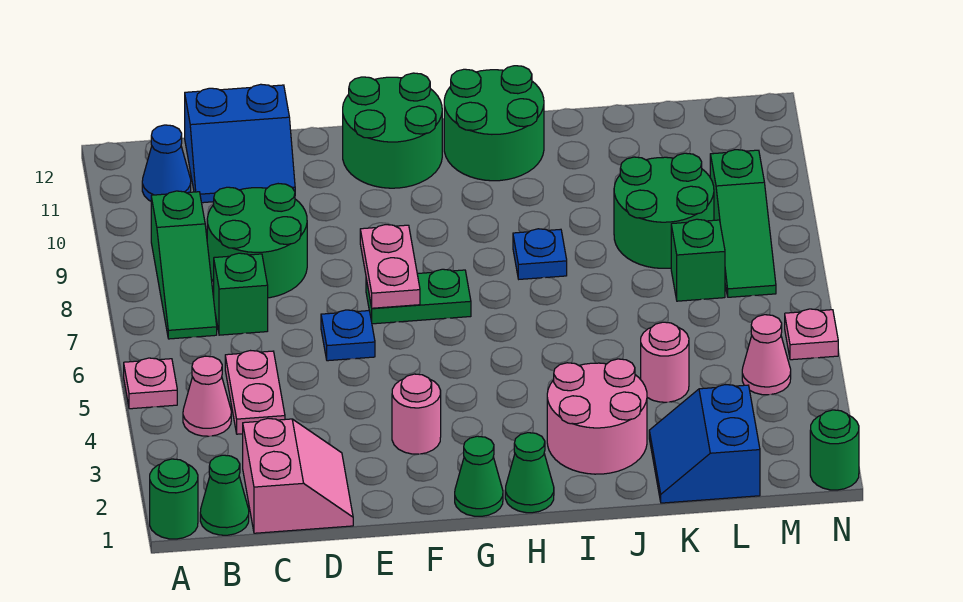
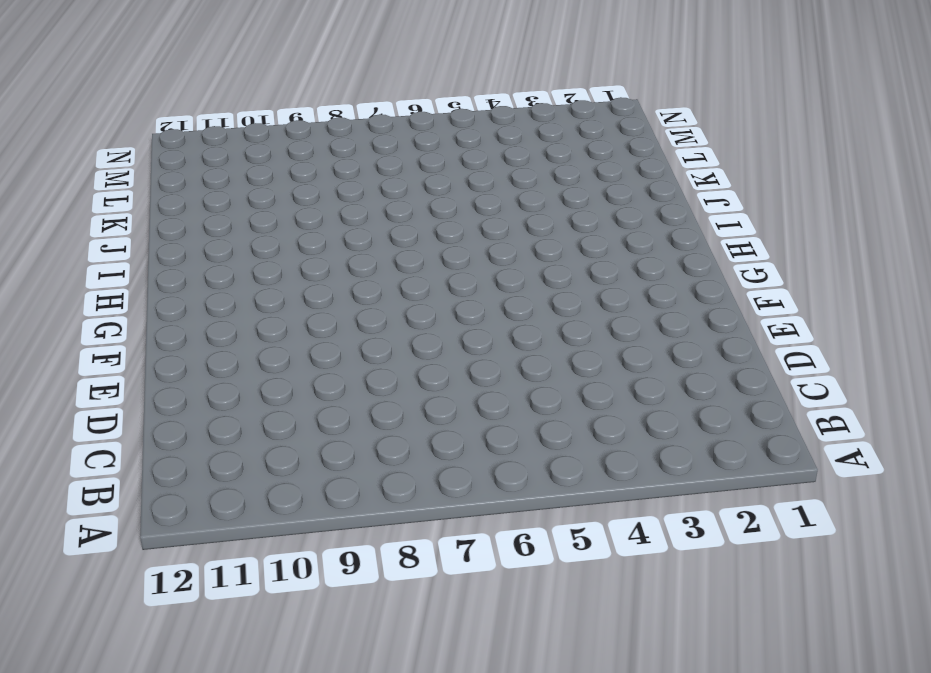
none -> green round brick A1 level 1
none -> pink plate A5 level 1
none -> green cone B1 level 1

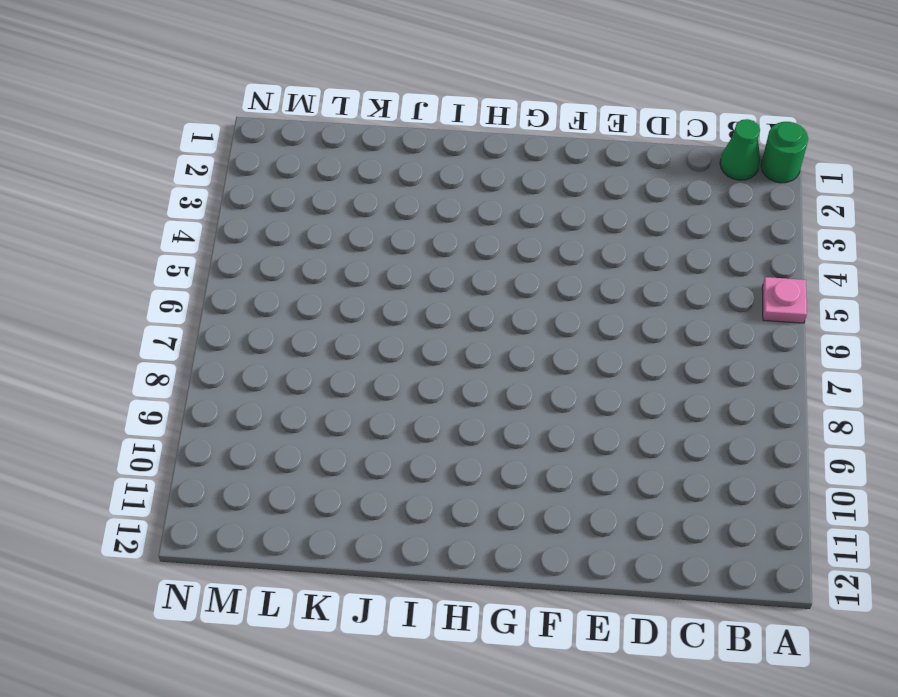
none -> pink cone B4 level 1
none -> green slope B7:B9 level 1 top 9
none -> blue cone B11 level 1

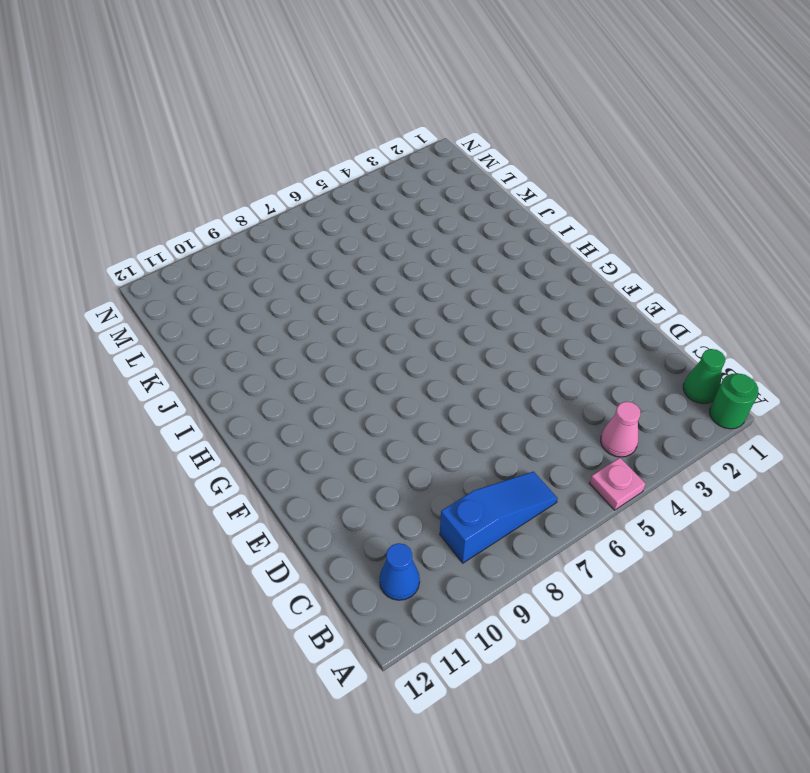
blue slope B7:B9 level 1 top 9 -> green slope B7:B9 level 1 top 9
none -> pink slope C1:D2 level 1 top C
none -> pink plate C4:C5 level 1
none -> green brick C7 level 1

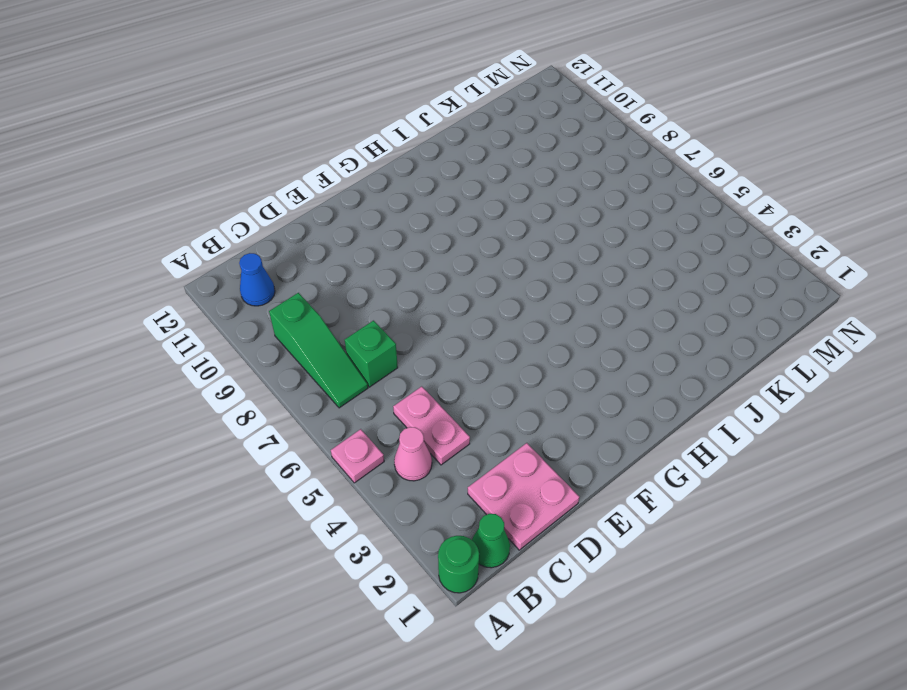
pink plate C1:D2 level 1 -> pink slope C1:D2 level 1 top C
none -> green round brick C8:D9 level 1
none -> blue slope C11:D12 level 1 top 12
none -> blue plate E6 level 1

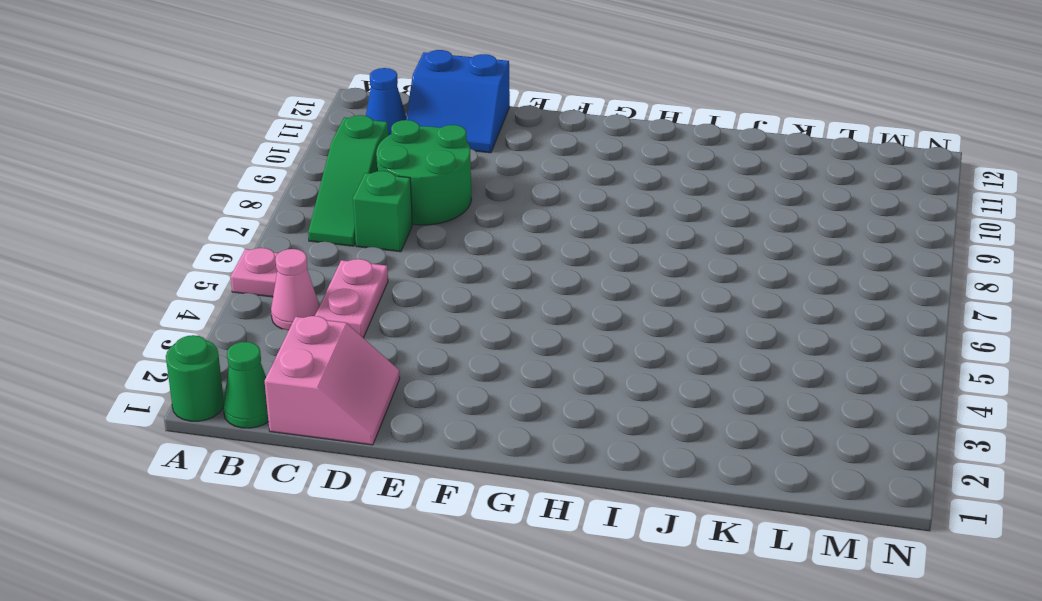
none -> blue plate E6 level 1
none -> pink round brick F3 level 1
none -> green plate F7:G7 level 1

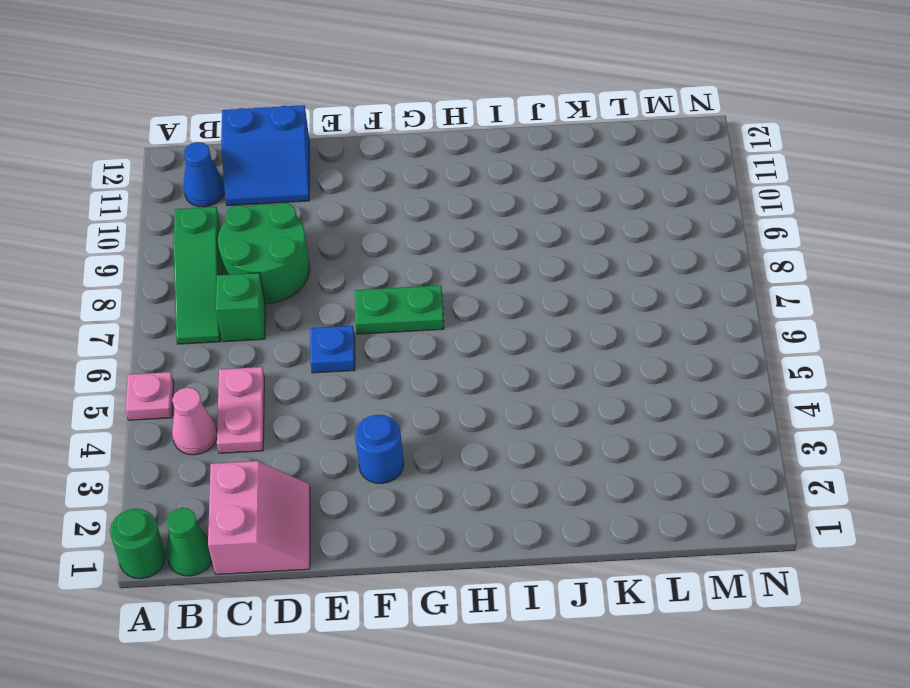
blue round brick F3 level 1 -> pink round brick F3 level 1
none -> green round brick F11:G12 level 1
none -> green cone G1 level 1
none -> green cone H1 level 1

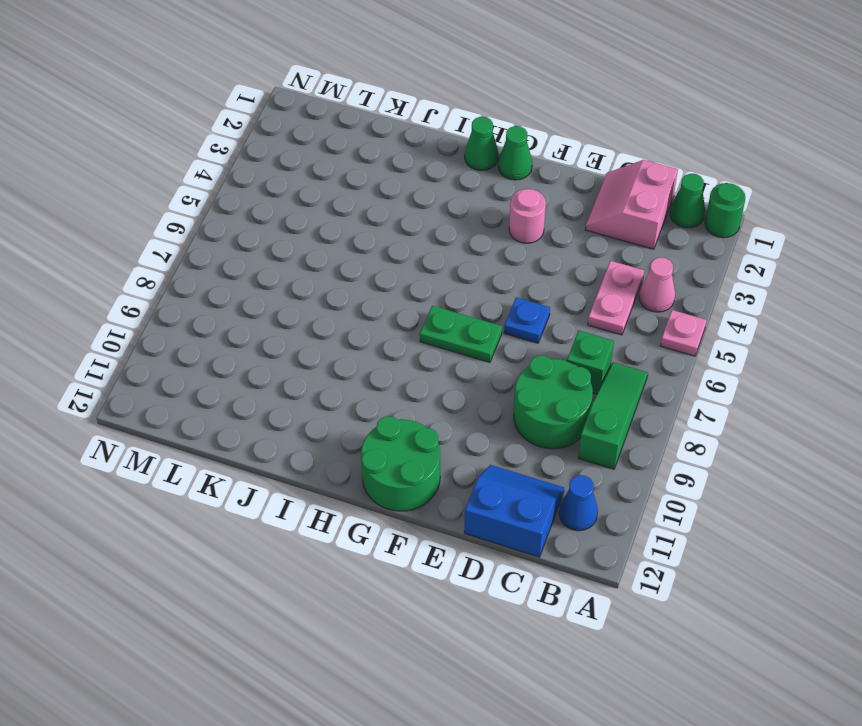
none -> green round brick H11:I12 level 1
none -> pink round brick I2:J3 level 1
none -> blue plate I8 level 1

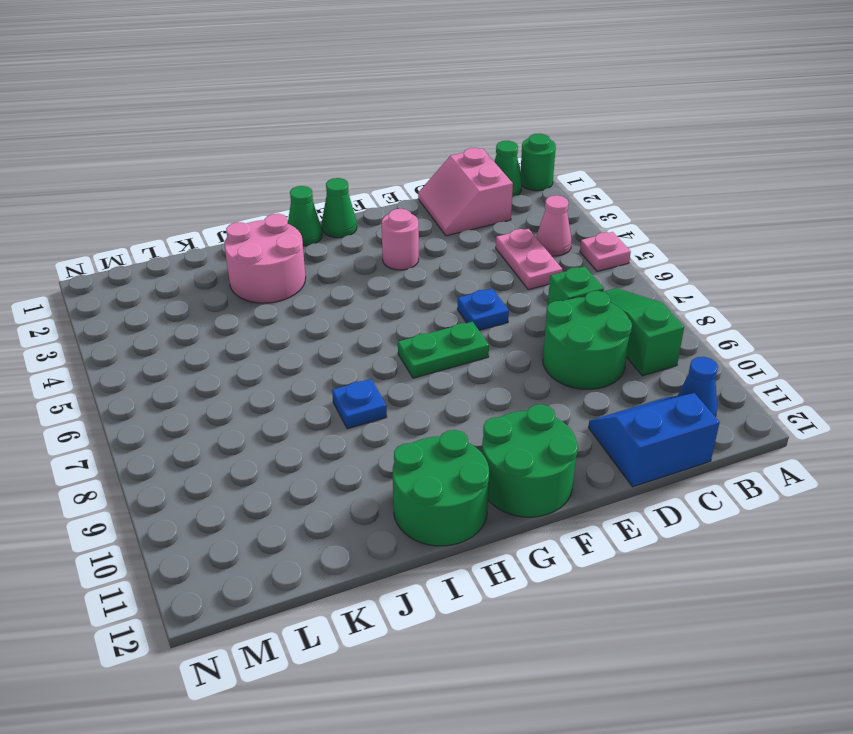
none -> blue slope K1:L2 level 1 top L
none -> pink round brick K4 level 1
none -> green round brick K8:L9 level 1

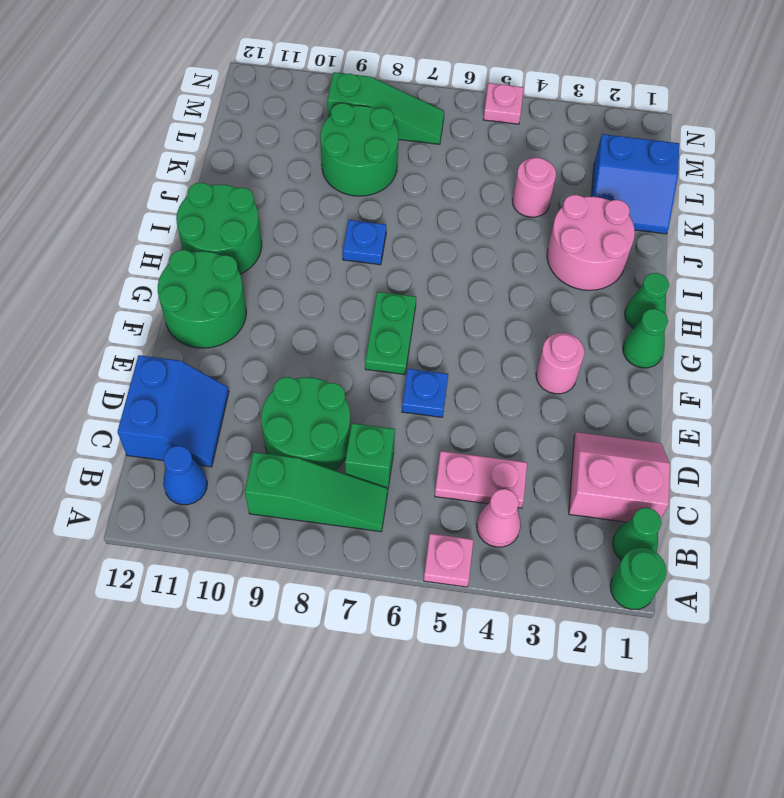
none -> green brick L7 level 1
none -> pink cone M4 level 1
none -> green round brick N1 level 1

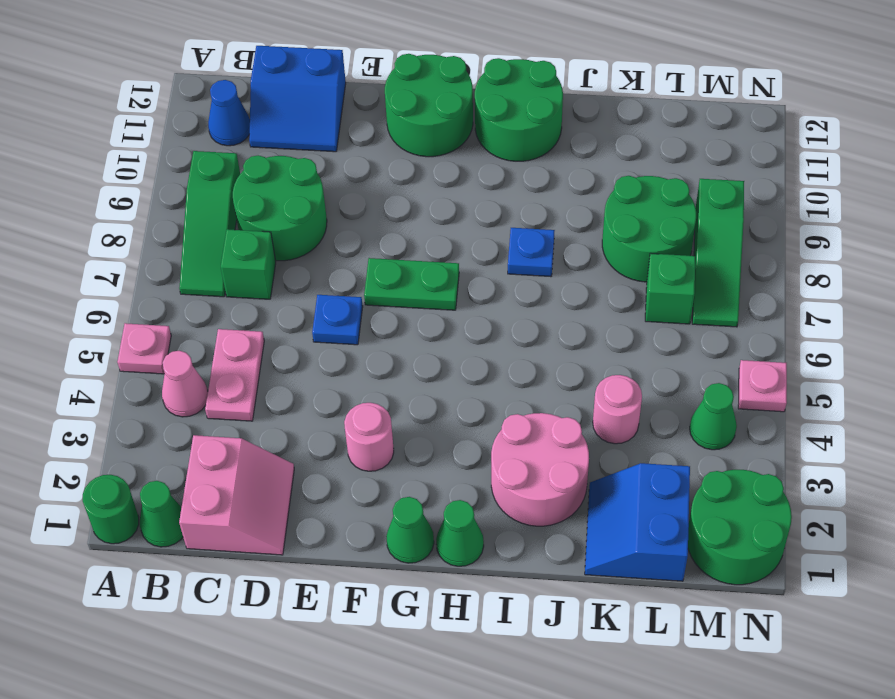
green round brick M1:N2 level 1 -> green round brick N1 level 1
green cone M4 level 1 -> pink cone M4 level 1
none -> pink plate F7:F8 level 2

